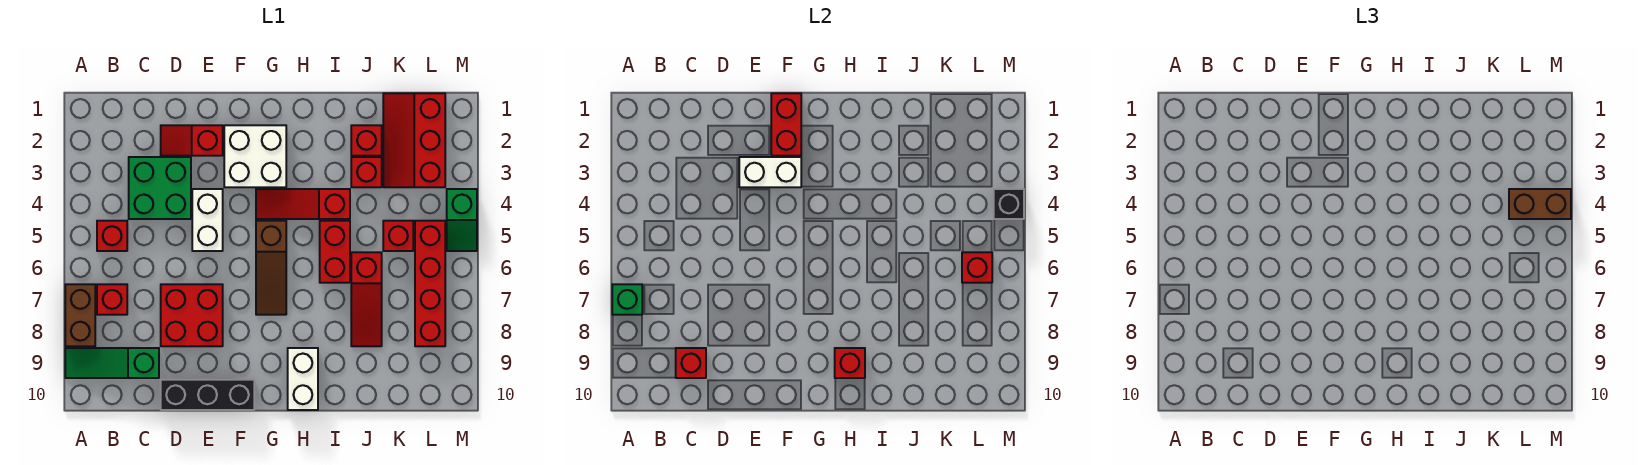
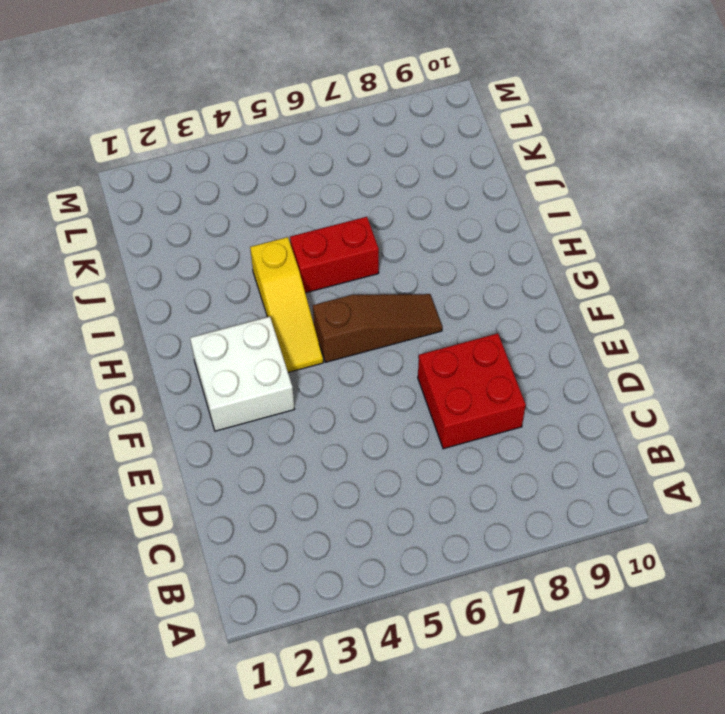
yellow slope G4:I4 level 1 top I -> red slope G4:I4 level 1 top I
none -> brown brick A7:A8 level 1
none -> green slope A9:C9 level 1 top C
none -> red brick B5 level 1

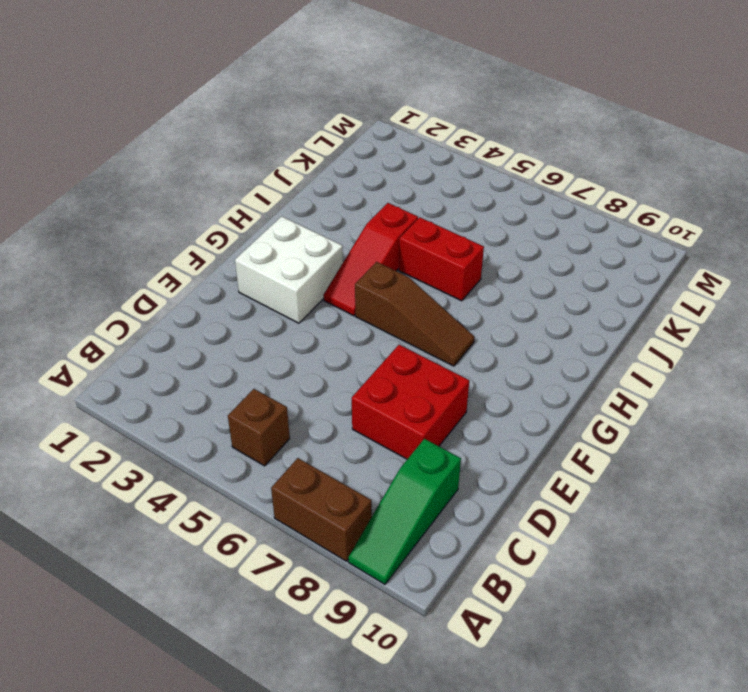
brown brick B5 level 1 -> red brick B5 level 1
none -> red brick B7 level 1
none -> green brick C3:D4 level 1
none -> red slope D2:E2 level 1 top E

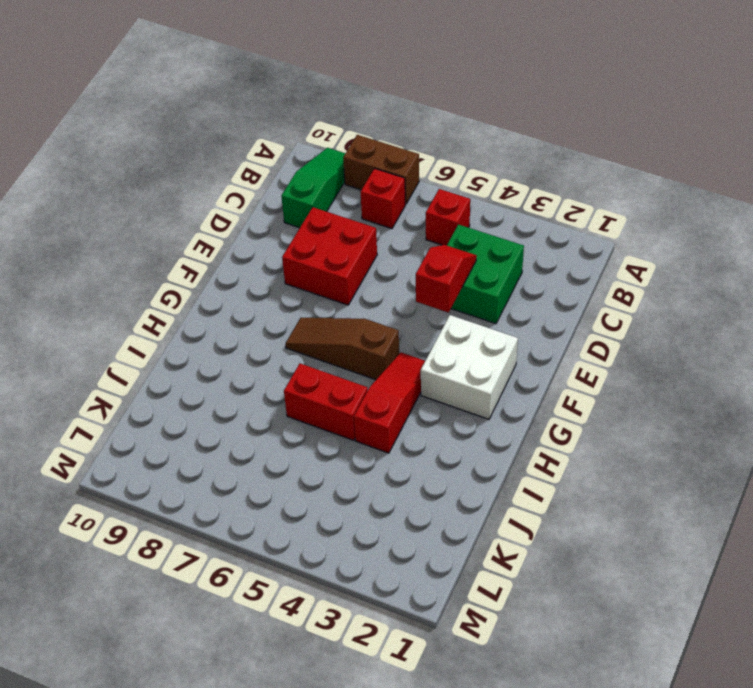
red slope D4:E4 level 2 top E -> red slope D2:E2 level 1 top E
none -> black brick D10:F10 level 1
none -> white brick E4:E5 level 1
none -> white brick H9:H10 level 1

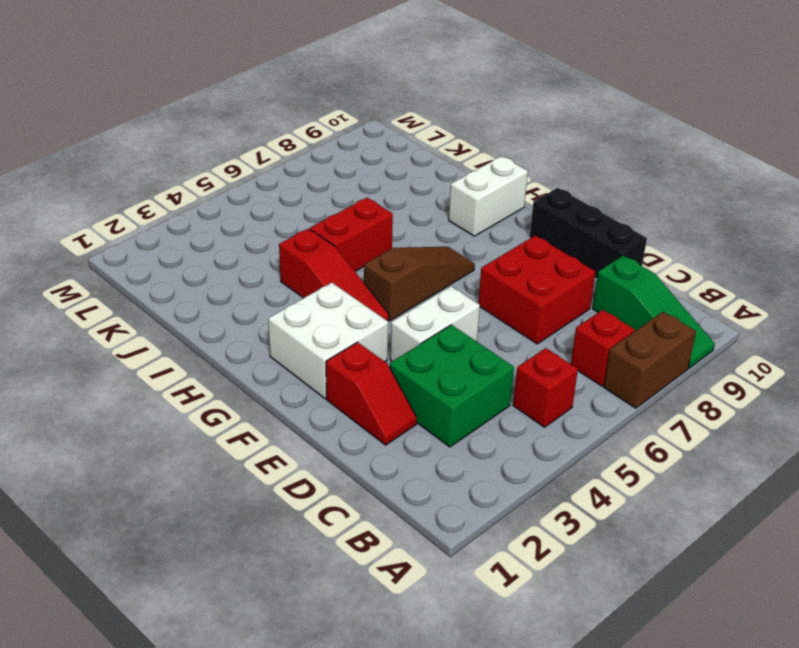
none -> red brick J2 level 1
none -> red brick J3 level 1
none -> red slope J6:J8 level 1 top 6

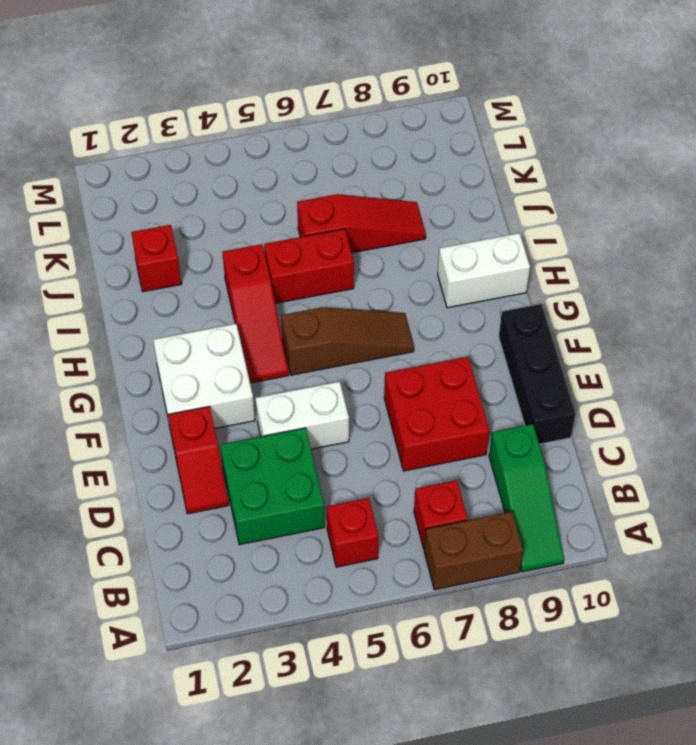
none -> red brick J3 level 1
none -> red slope K1:L3 level 1 top L
none -> red brick K5 level 1

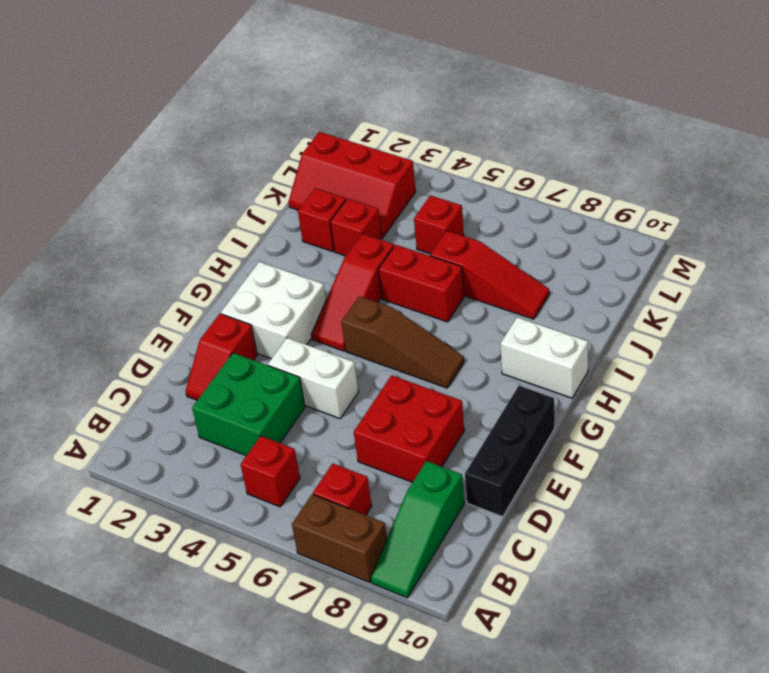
none -> red brick L5:L8 level 1
none -> green slope M4:M5 level 1 top 4
none -> green brick A7 level 2

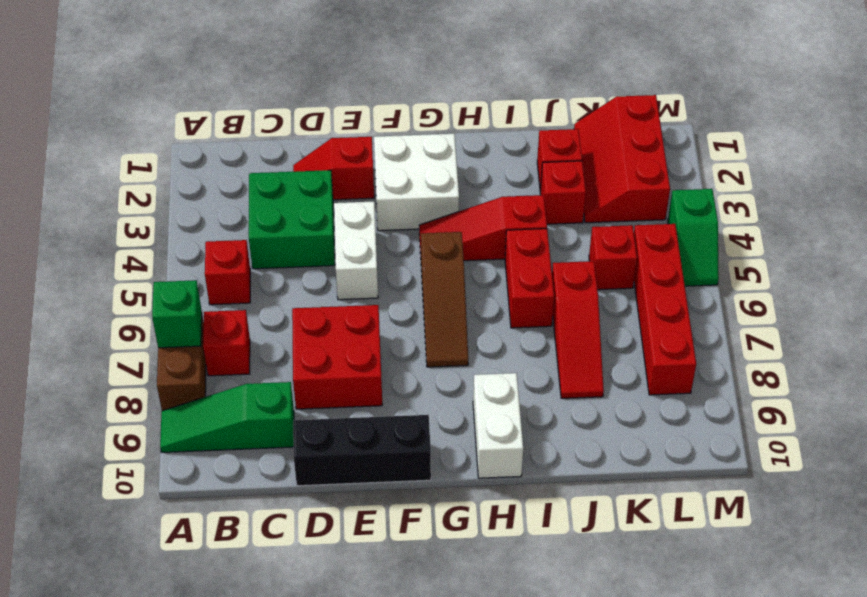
none -> red brick C9 level 2
none -> white brick E3:F3 level 2
none -> red brick F1:F2 level 2

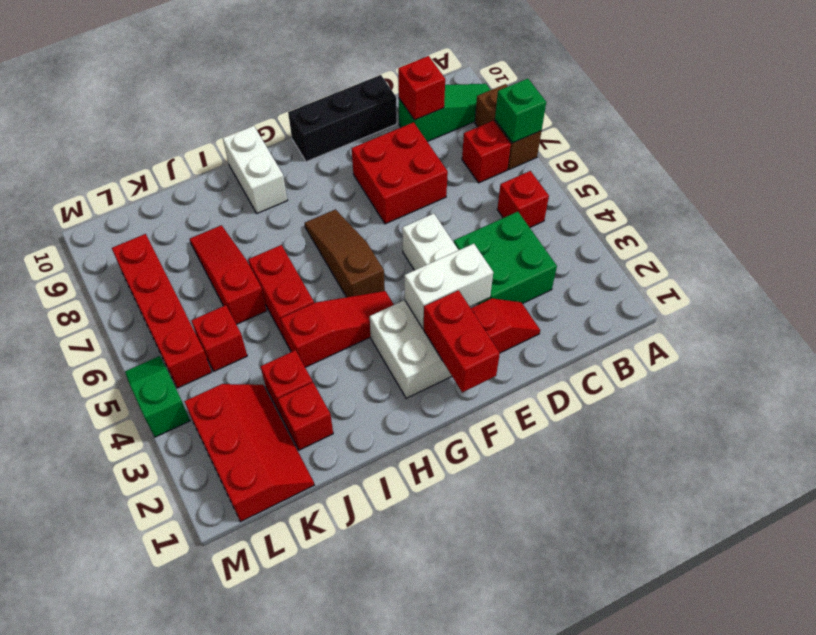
none -> red brick H9 level 2
none -> red brick L6 level 2
none -> black brick M4 level 2

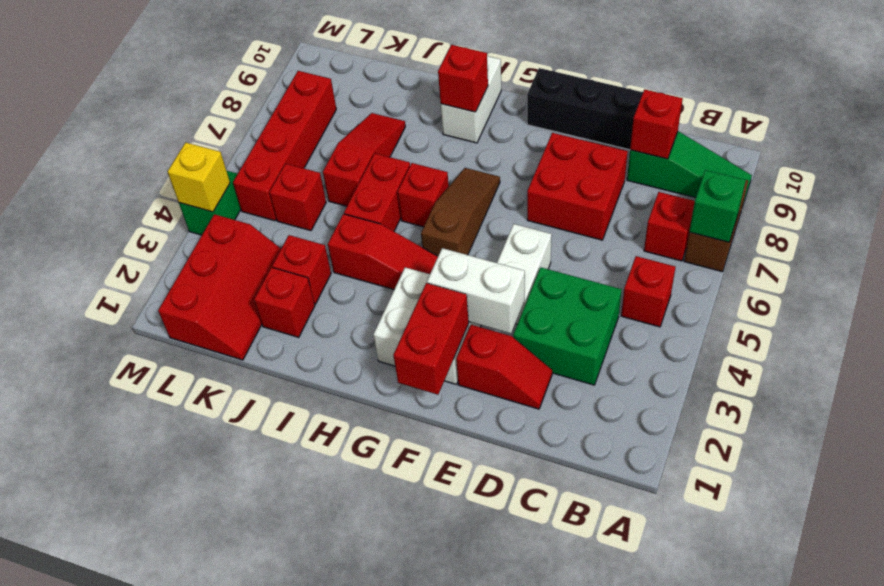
red brick H6 level 1 -> red brick L6 level 2
yellow brick M4 level 2 -> black brick M4 level 2
none -> brown brick L4:M4 level 3

